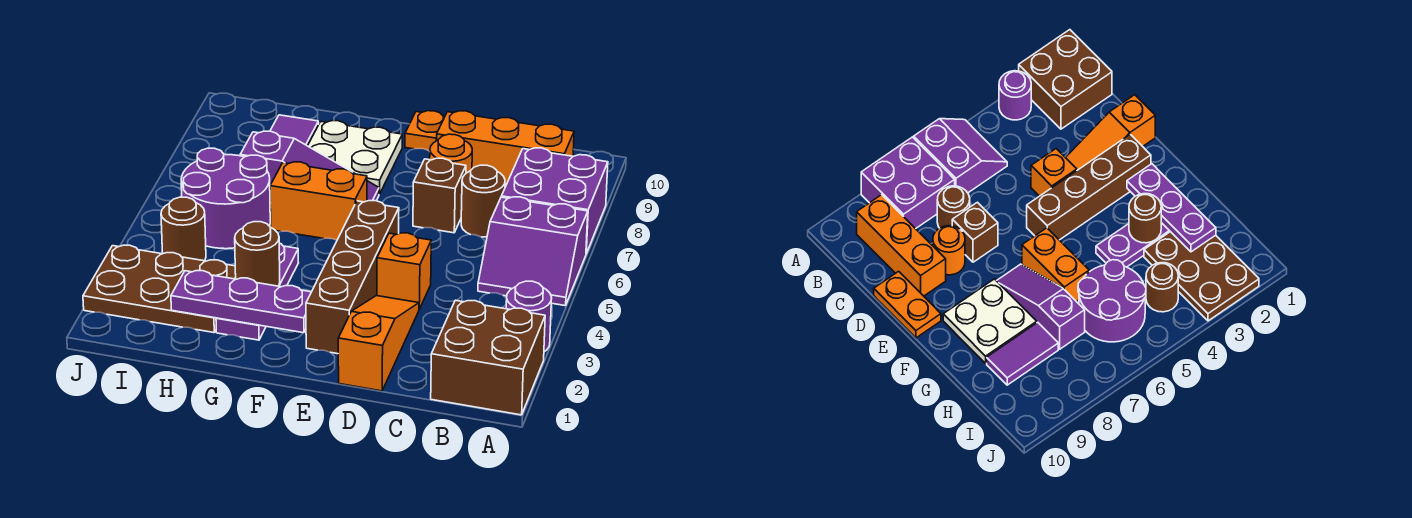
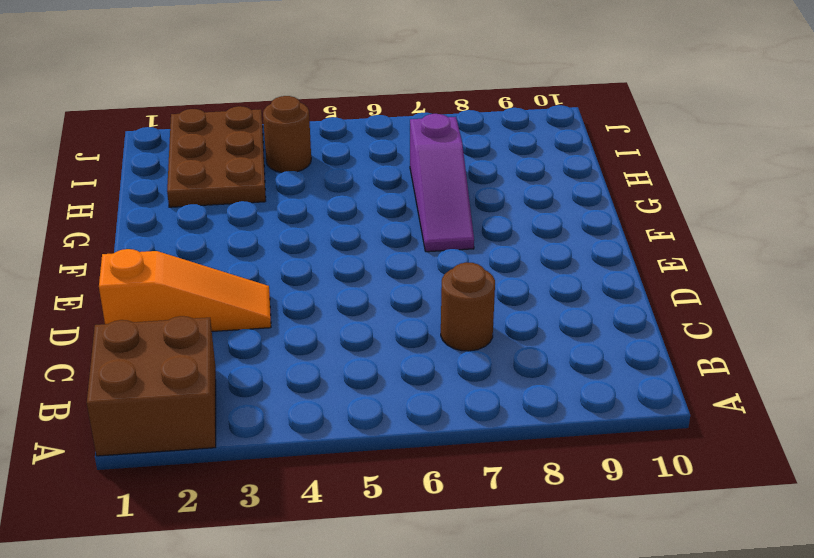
none -> purple round brick A3 level 1
none -> purple slope A5:B6 level 1 top 6
none -> purple brick A7:B8 level 1

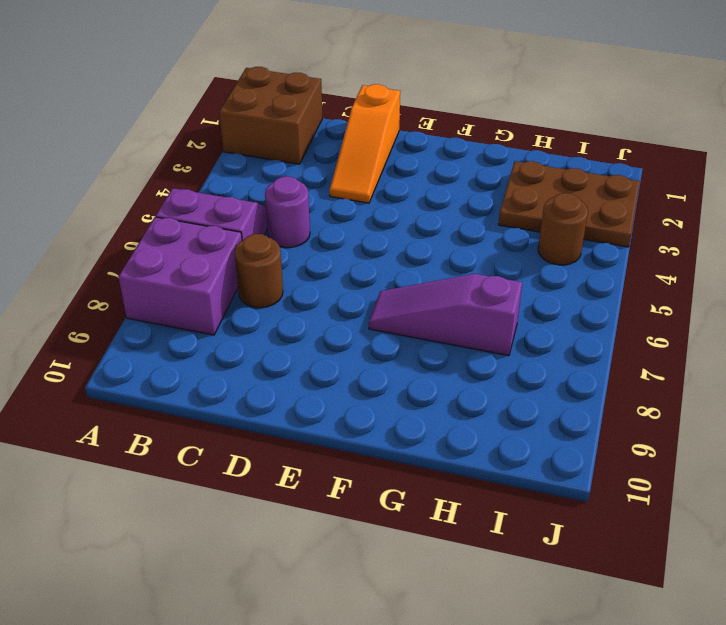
purple round brick C5 level 1 -> purple round brick A3 level 1
none -> orange brick B9:D9 level 1
none -> orange brick D4 level 1
none -> brown brick D7 level 1

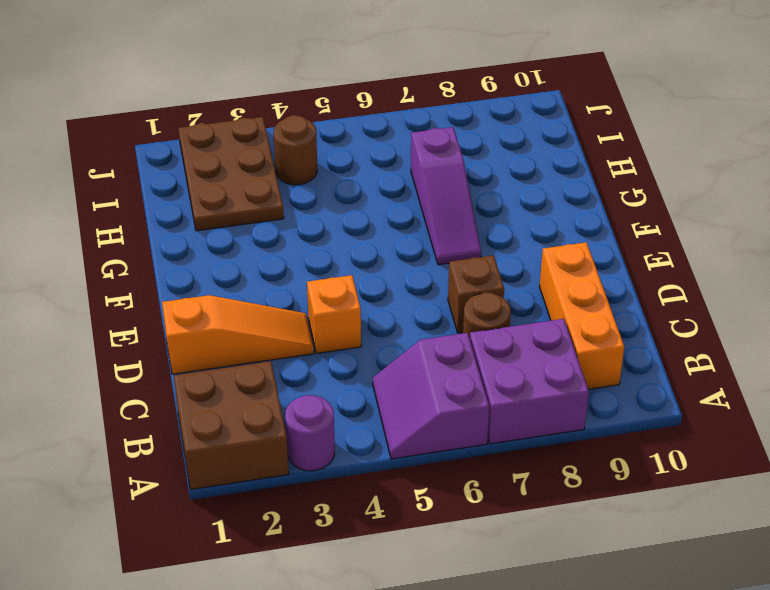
none -> orange round brick D8 level 1
none -> orange plate D10:E10 level 1
none -> brown brick E2:E5 level 1

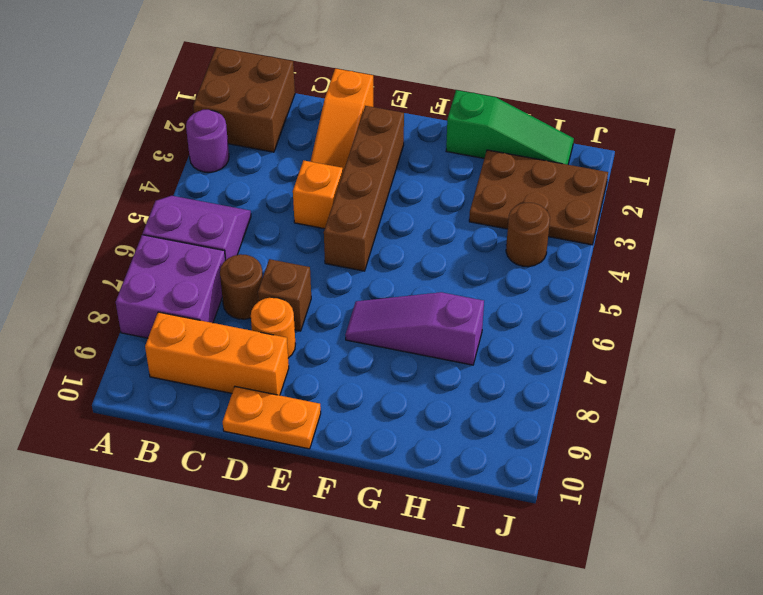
green slope G1:I1 level 1 top G -> none
none -> orange brick F6:G6 level 1
none -> white plate F8:G9 level 1
none -> purple plate G2:G4 level 1

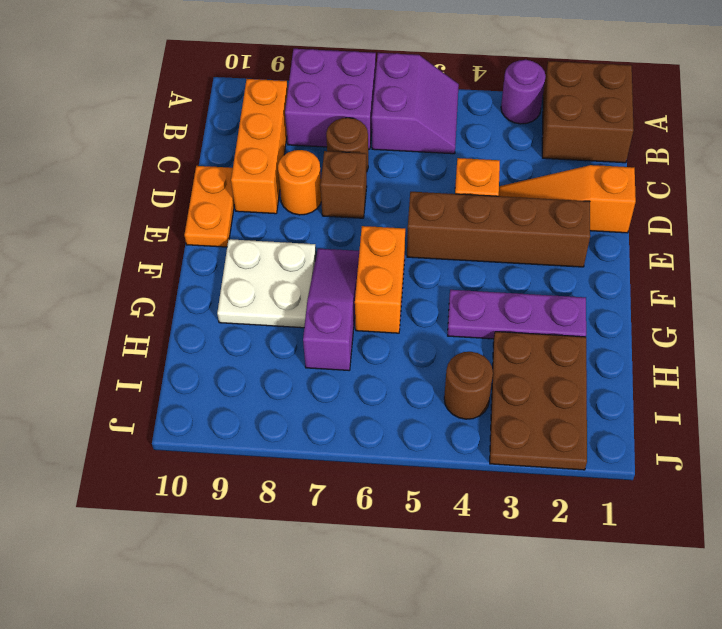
none -> purple round brick H5:I6 level 1
none -> purple tile H8:H9 level 1
none -> purple plate F2:H2 level 2

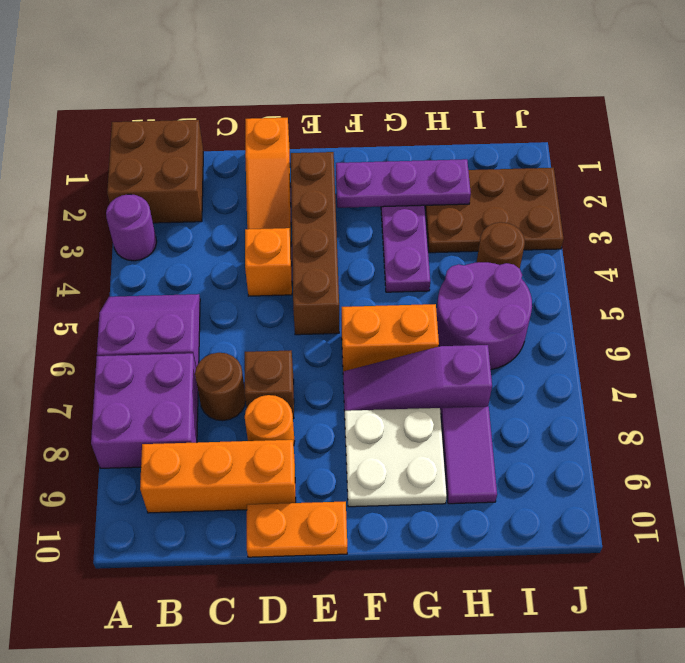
none -> brown round brick G3 level 2

